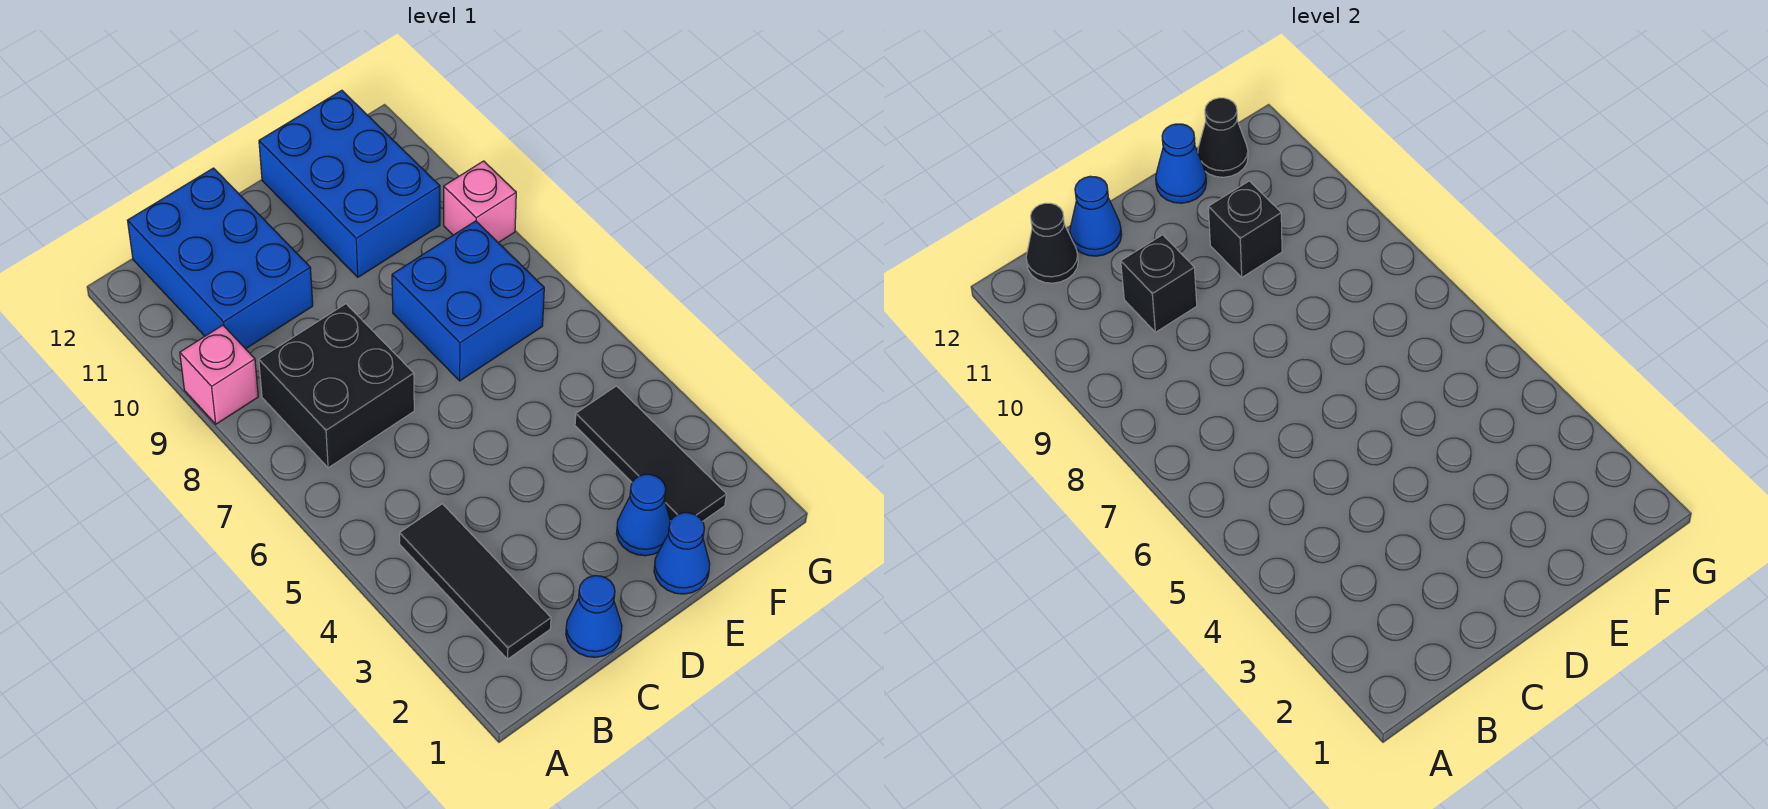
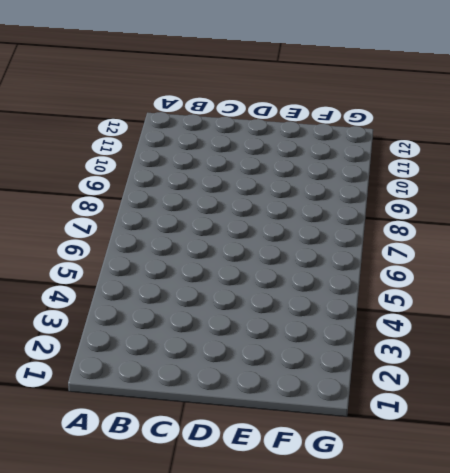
none -> pink brick A9 level 1
none -> black tile B2:B4 level 1
none -> black brick B7:C8 level 1

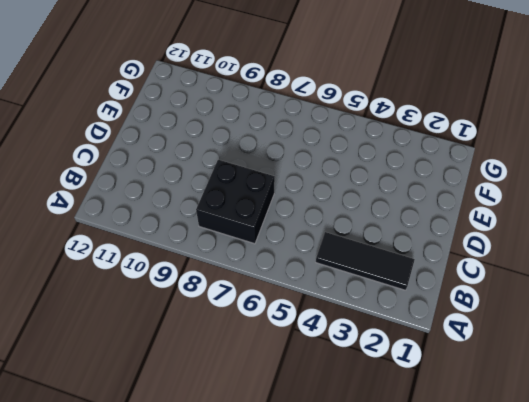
none -> pink brick A9 level 1
none -> blue brick B10:C12 level 1
none -> blue cone C1 level 1

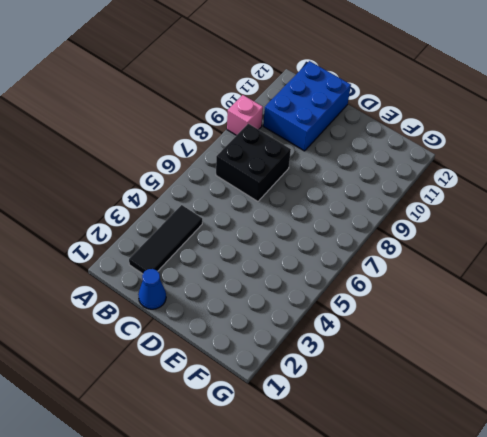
none -> blue cone E1 level 1
none -> blue cone E2 level 1
none -> blue brick E7:F8 level 1

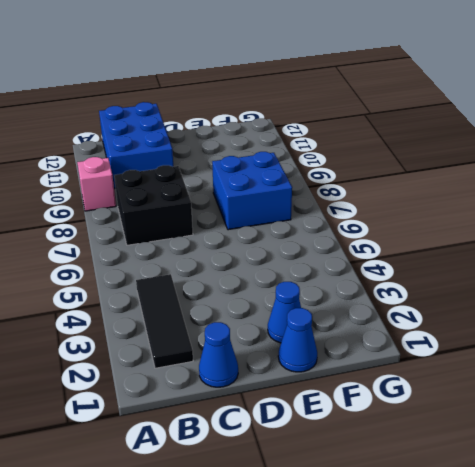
none -> blue brick E10:F12 level 1
none -> black tile F2:F4 level 1
none -> pink brick G9 level 1

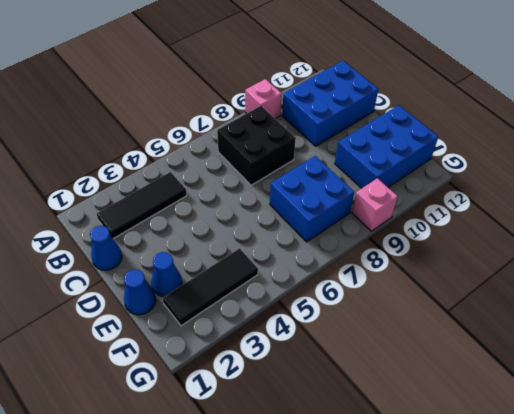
none -> black cone B12 level 2
none -> black brick C10 level 2
none -> blue cone C12 level 2

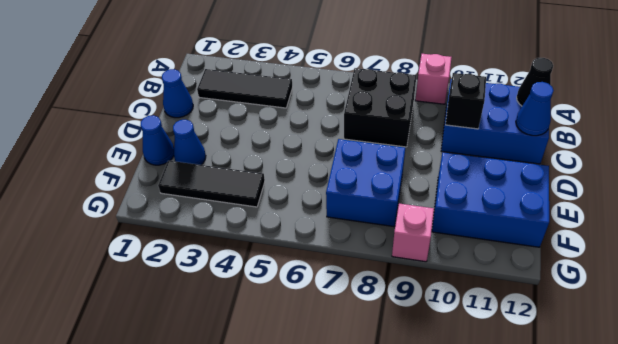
none -> black brick E10 level 2
none -> blue cone E12 level 2
none -> black cone F12 level 2

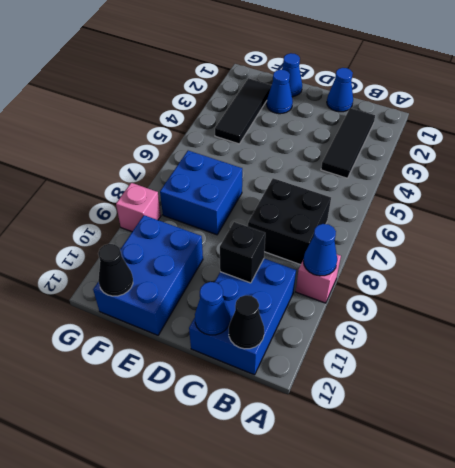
blue cone A9 level 2 -> blue cone E12 level 2
none -> black brick E10 level 2

